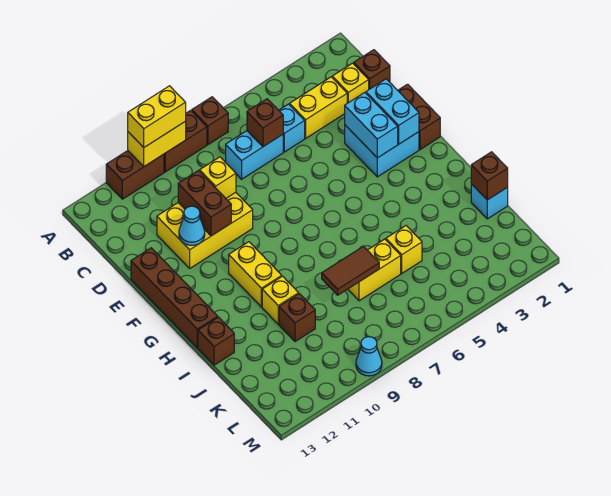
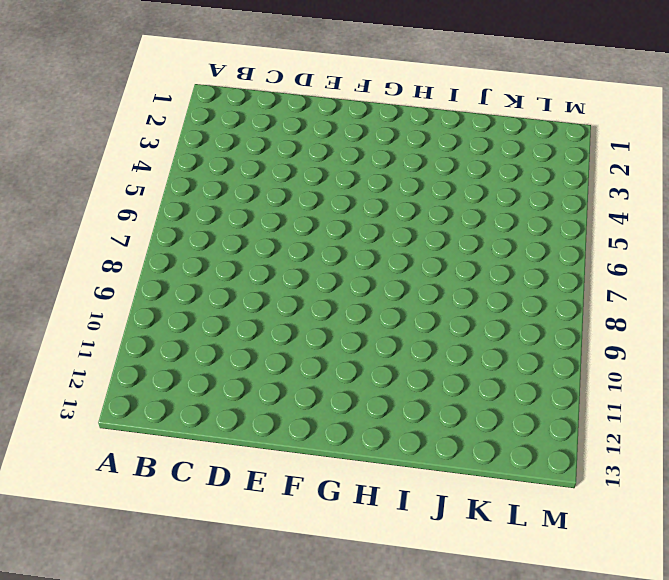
none -> brown brick A7 level 1
none -> brown brick A8:A9 level 1
none -> brown brick A10:A11 level 1
none -> brown brick C1 level 1

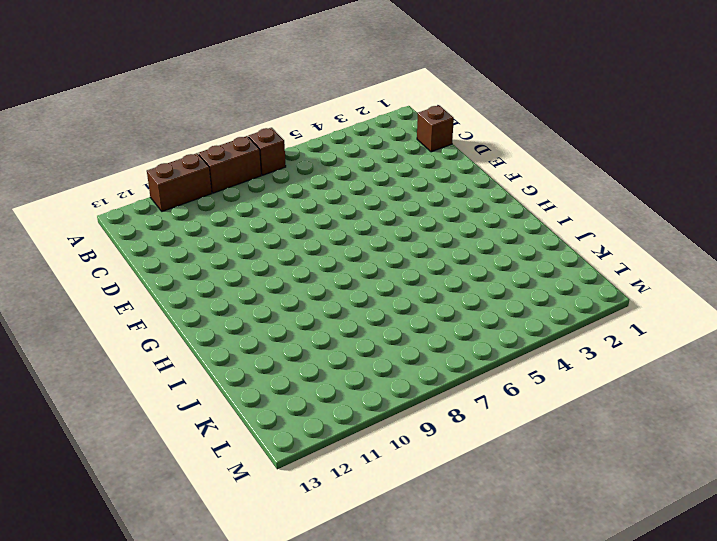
none -> yellow brick C2 level 1
none -> yellow brick C3:C4 level 1
none -> cyan brick C5 level 1
none -> cyan brick C6:C7 level 1

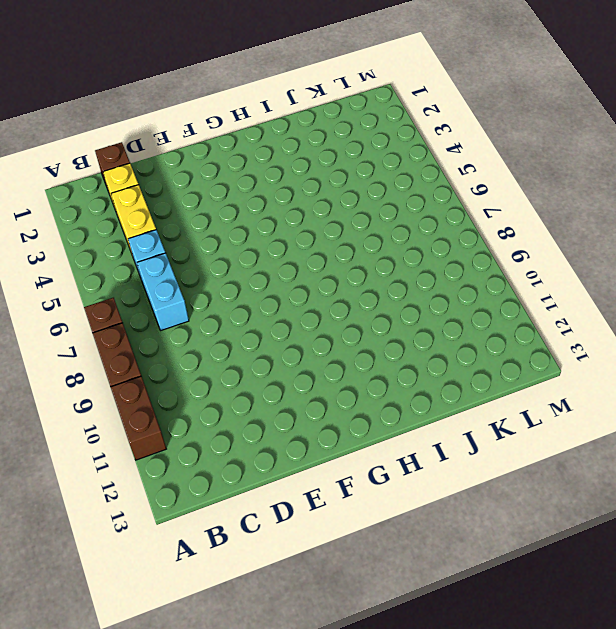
none -> yellow brick D9:E11 level 1
none -> brown brick E1:F1 level 1
none -> cyan brick E2:F3 level 1
none -> brown brick E13:H13 level 1

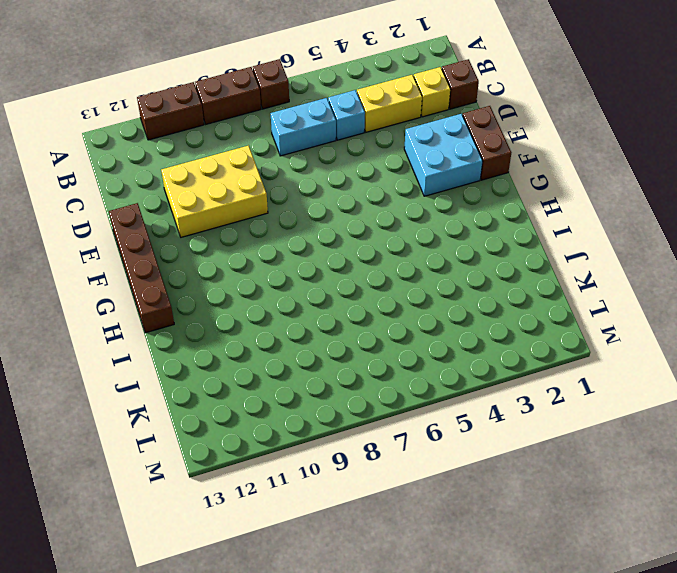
none -> yellow brick G10:H10 level 1
none -> yellow brick I10 level 1
none -> brown brick I13 level 1
none -> cyan brick J1 level 1

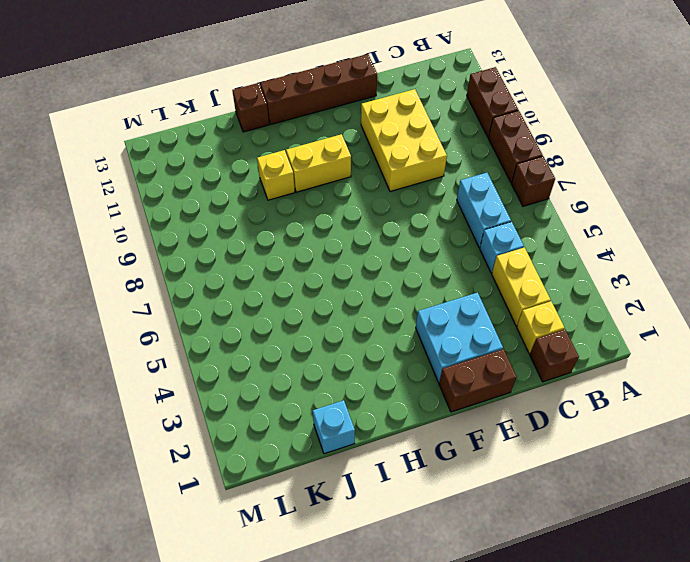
none -> yellow brick J5 level 1
none -> yellow brick J6:J7 level 1
none -> brown brick J10 level 1
none -> cyan cone M9 level 1

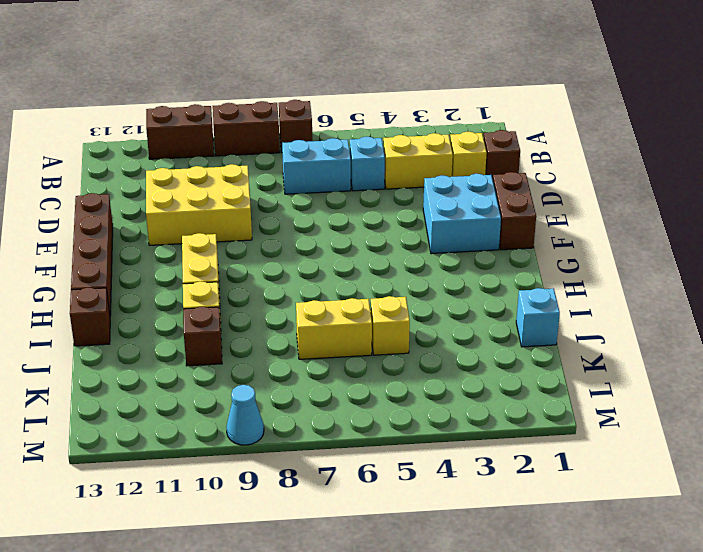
none -> yellow brick A9:A10 level 2
none -> brown brick C6 level 2
none -> yellow brick D9 level 2
none -> brown brick D10:E10 level 2

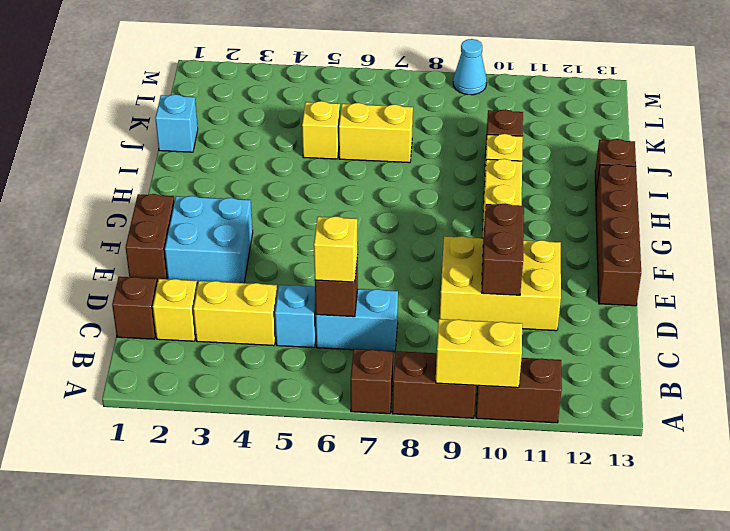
yellow brick C6 level 3 -> yellow brick D9 level 2
none -> cyan brick E2:F2 level 2
none -> cyan brick E3:F3 level 2
none -> cyan cone E11 level 2
none -> brown brick J1 level 2

